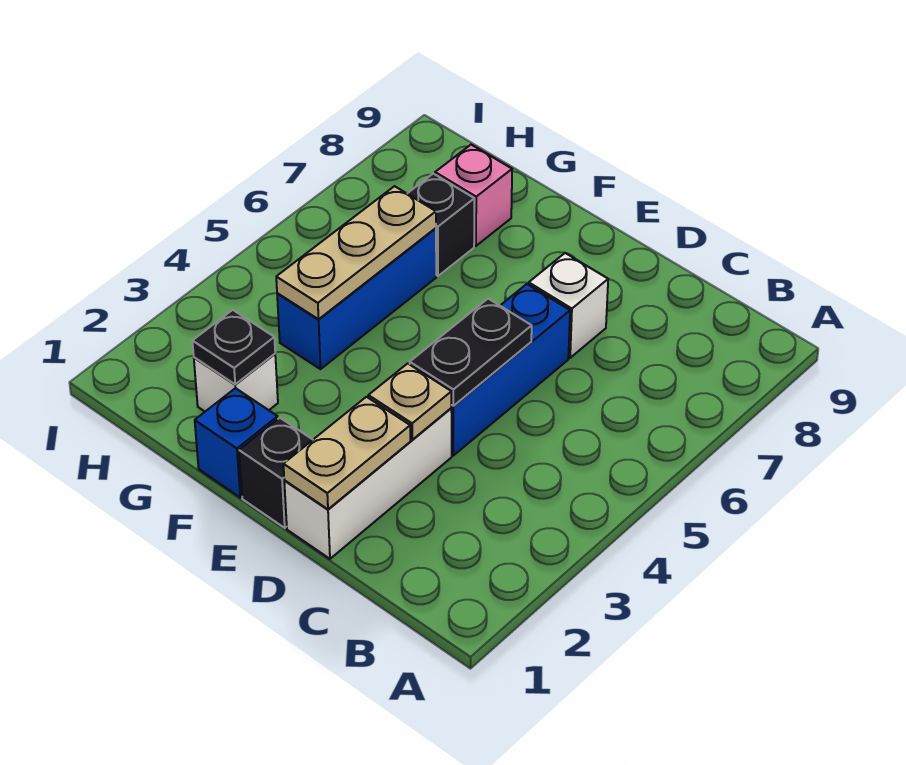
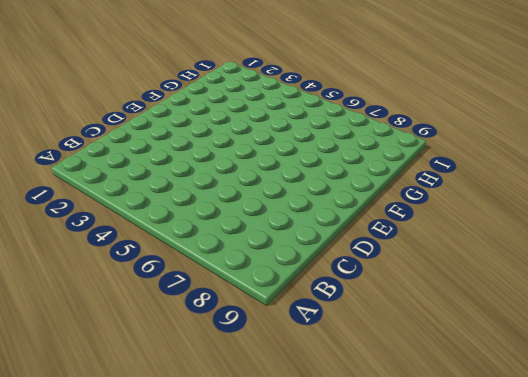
none -> white brick D1:D3 level 1
none -> blue brick D4:D6 level 1
none -> white brick D7 level 1

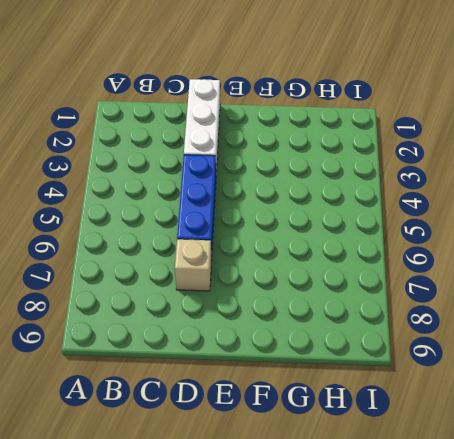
tan brick D7 level 1 -> white brick D7 level 1
none -> black brick E1 level 1
none -> blue brick F1 level 1
none -> white brick G2 level 1

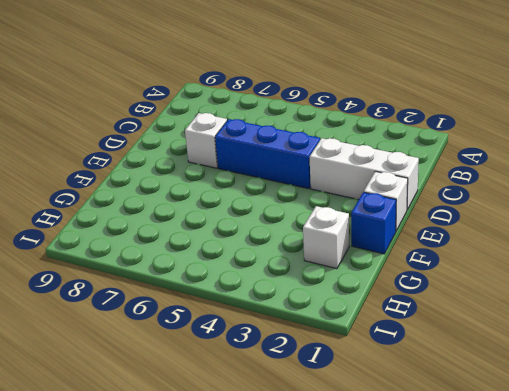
white brick E1 level 1 -> black brick E1 level 1
none -> blue brick G4:G6 level 1
none -> black brick G7 level 1
none -> pink brick G8 level 1

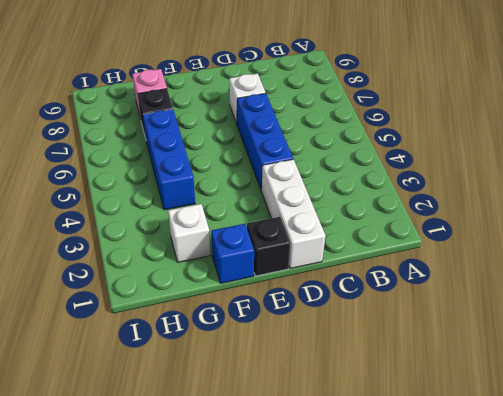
none -> tan plate D1:D2 level 2
none -> tan plate D3 level 2
none -> black plate D4:D5 level 2

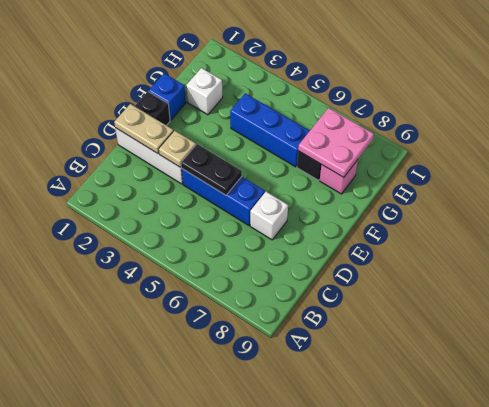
pink plate G7:H8 level 2 -> none
none -> black plate G2 level 2
none -> tan plate G4:G6 level 2

